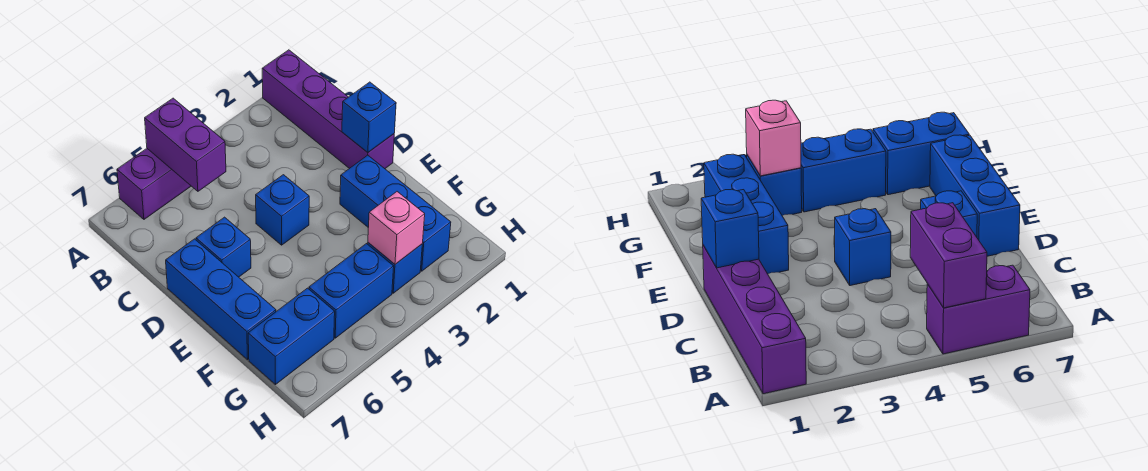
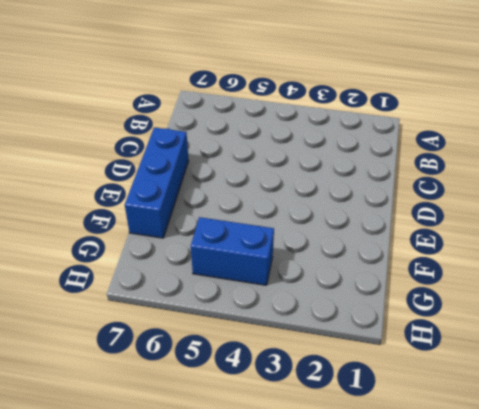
none -> purple brick A1:D1 level 1
none -> purple brick A5:A6 level 1
none -> blue brick D4 level 1

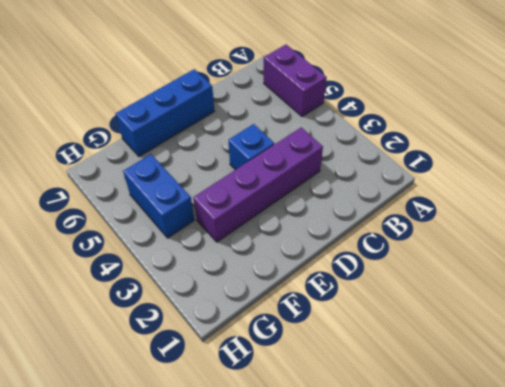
purple brick C3:F3 level 1 -> purple brick A1:D1 level 1
none -> blue brick D6 level 1
none -> blue brick E2:G2 level 1
none -> blue brick G3 level 1

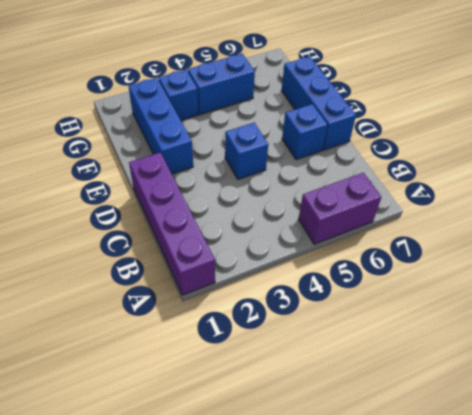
none -> blue brick G6:G7 level 1
none -> purple brick A5:B5 level 2
none -> blue brick D1 level 2

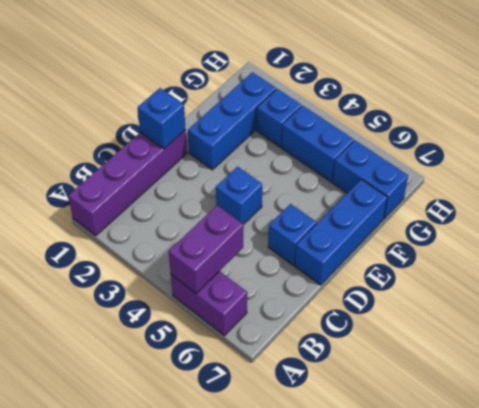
none -> pink brick G3 level 2

